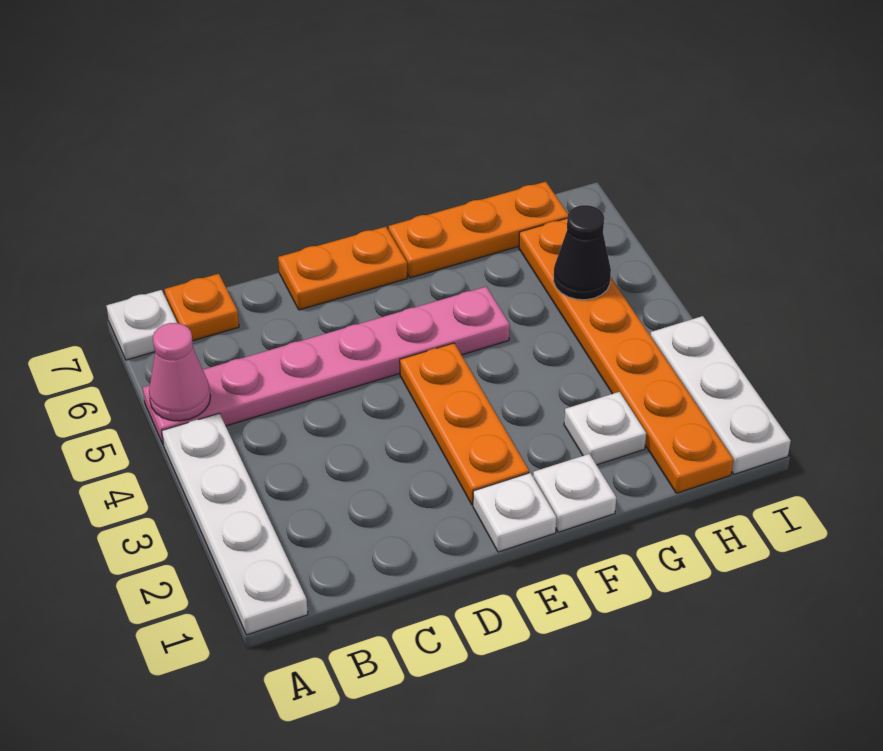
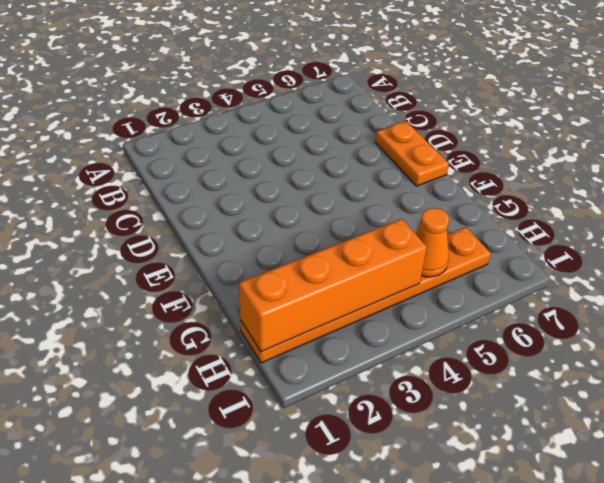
orange brick H1:H4 level 2 -> none
orange cone H5 level 2 -> black cone H5 level 2
none -> white plate A1:A4 level 1
none -> pink plate A5:F5 level 1
none -> white plate A7 level 1

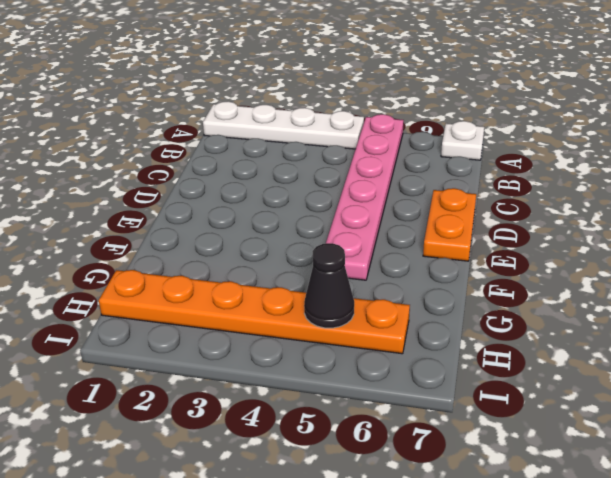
none -> orange plate B7 level 1
none -> white plate E1 level 1
none -> orange plate E2:E4 level 1

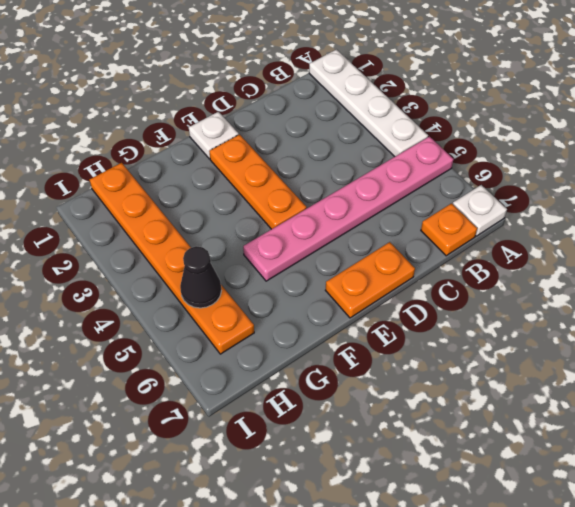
none -> white plate F1 level 1
none -> orange plate F7:H7 level 1
none -> white plate G2 level 1

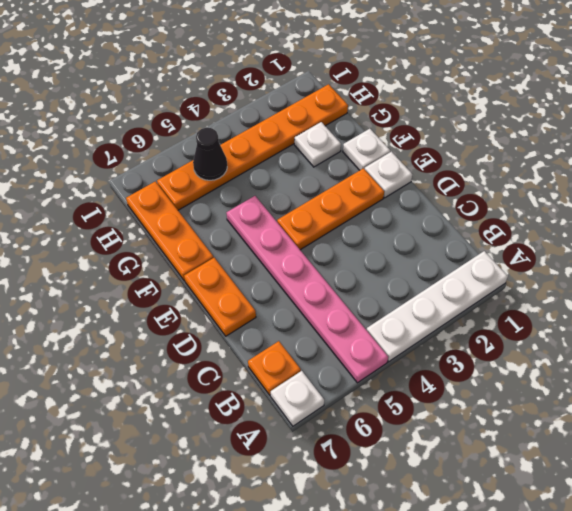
none -> white plate I1:I3 level 1
none -> pink cone A5 level 2

